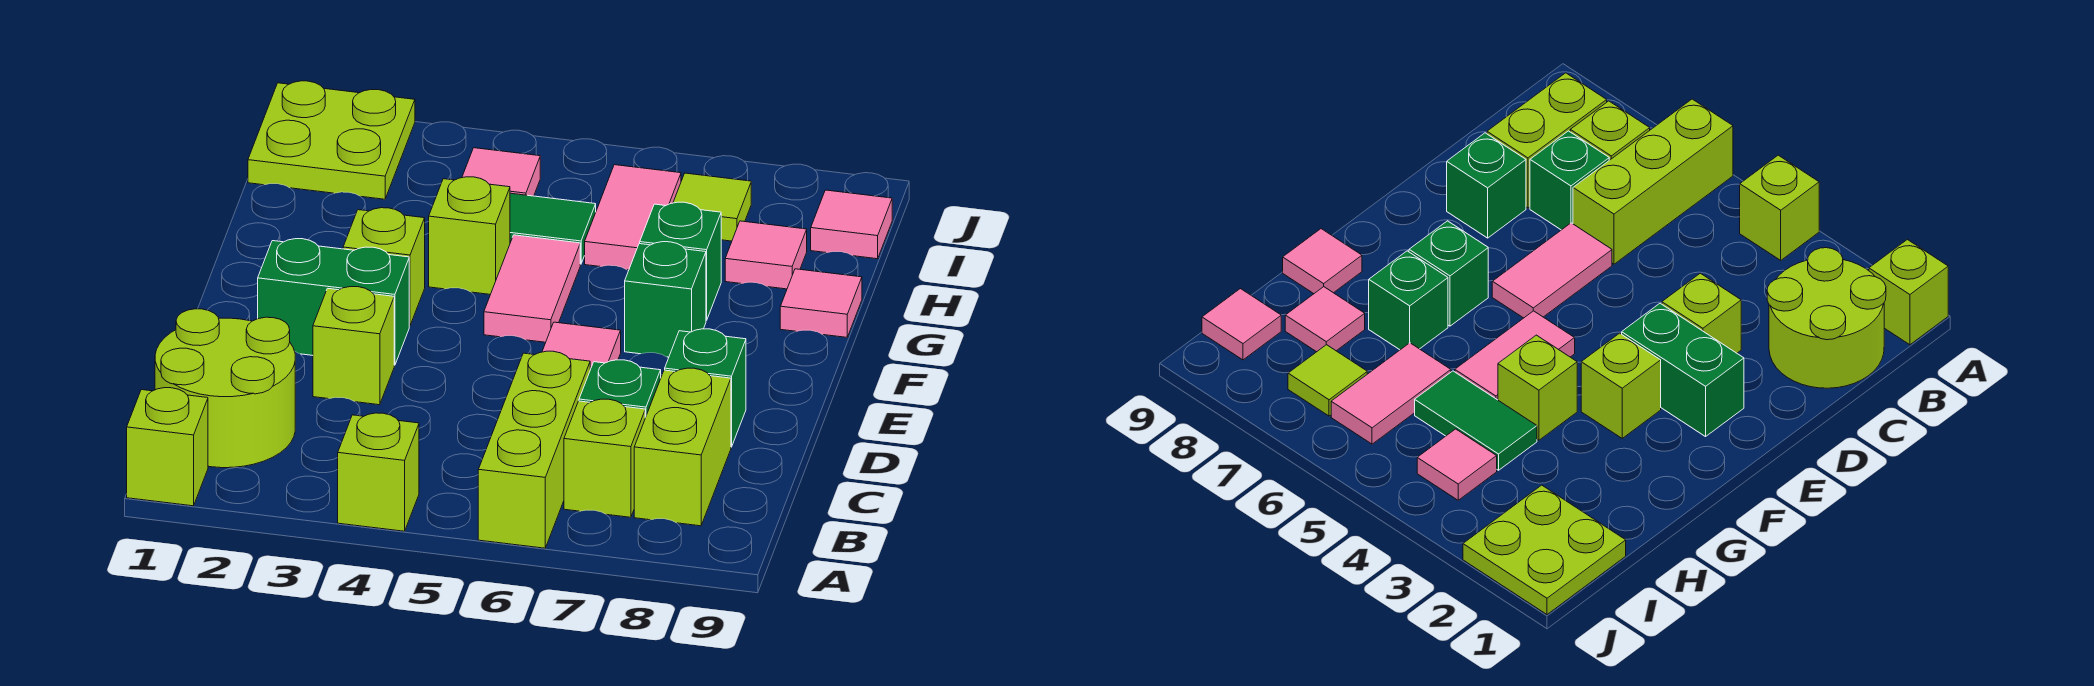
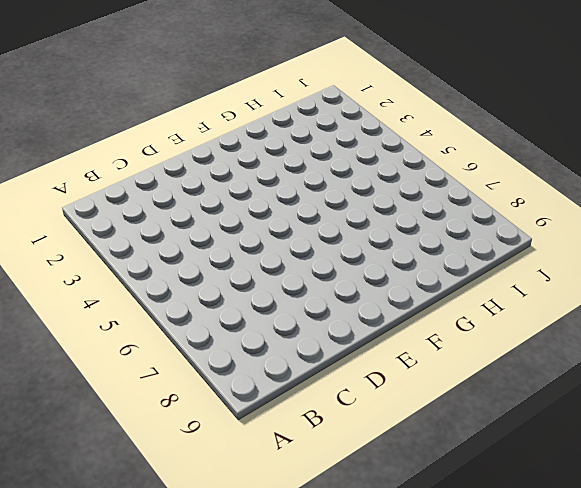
none -> lime brick A1 level 1
none -> lime brick A4 level 1
none -> lime brick A6:C6 level 1

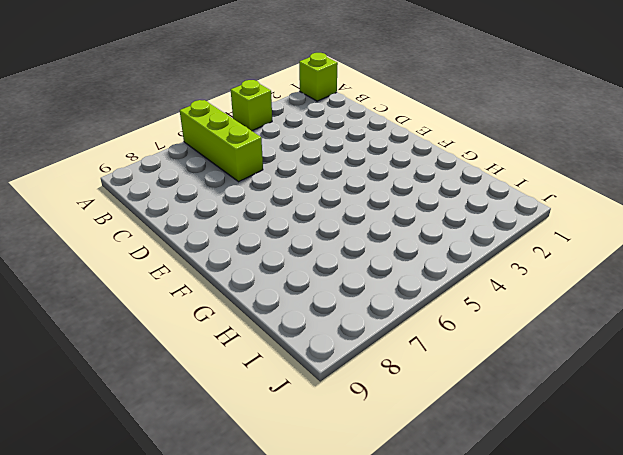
none -> lime round brick B1:C2 level 1
none -> lime brick B7 level 1
none -> lime brick B8:C8 level 1

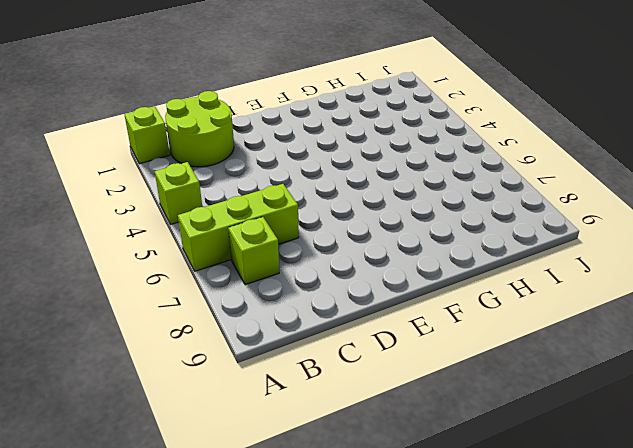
none -> lime brick B8:C8 level 1
none -> green brick C7 level 1
none -> lime brick D3 level 1

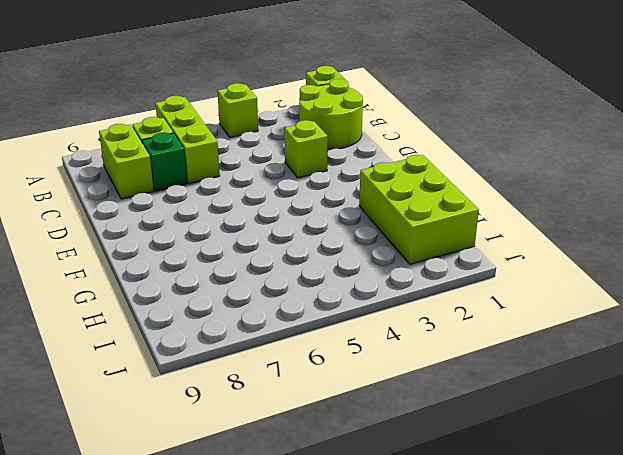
lime brick G1:I2 level 1 -> lime plate I1:J2 level 1
none -> pink tile D6:E6 level 1
none -> green brick D8 level 1
none -> green brick E2:E3 level 1

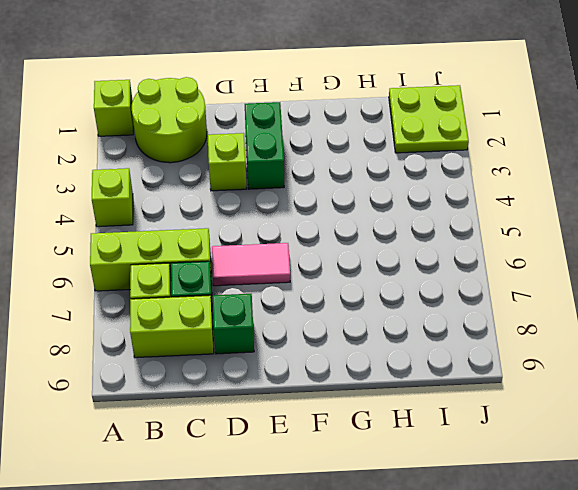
none -> lime brick F3 level 1
none -> pink tile F5:G5 level 1
none -> green brick F7 level 1

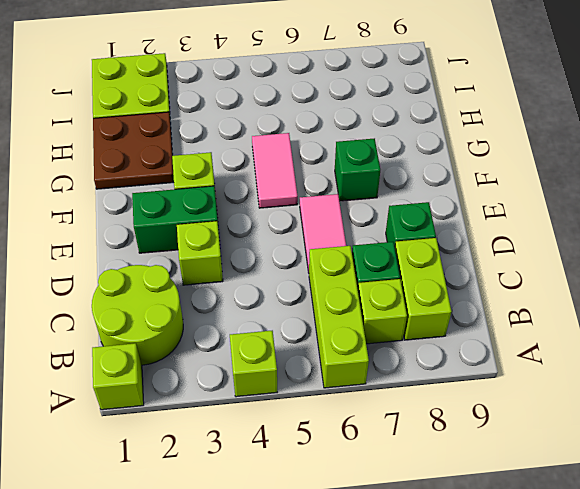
brown plate G1:H2 level 1 -> none
none -> lime brick G4 level 1
none -> green brick G7 level 1
none -> pink tile G9 level 1

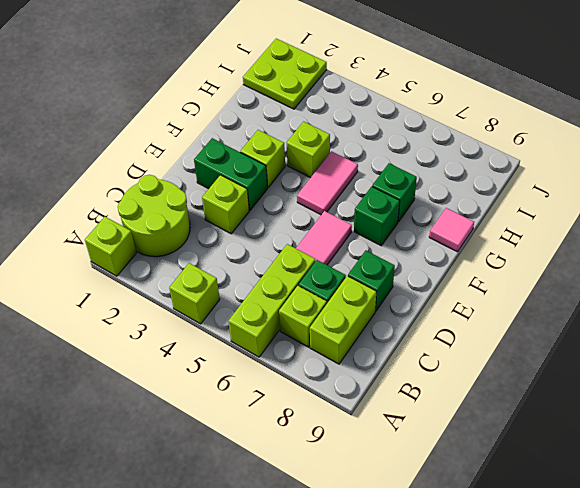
none -> green tile H4:H5 level 1
none -> pink tile H6:I6 level 1
none -> pink tile H8 level 1

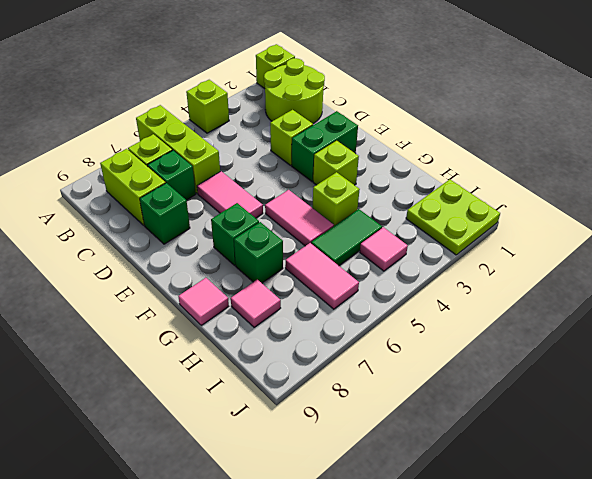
none -> lime tile I7 level 1
none -> pink tile I9 level 1

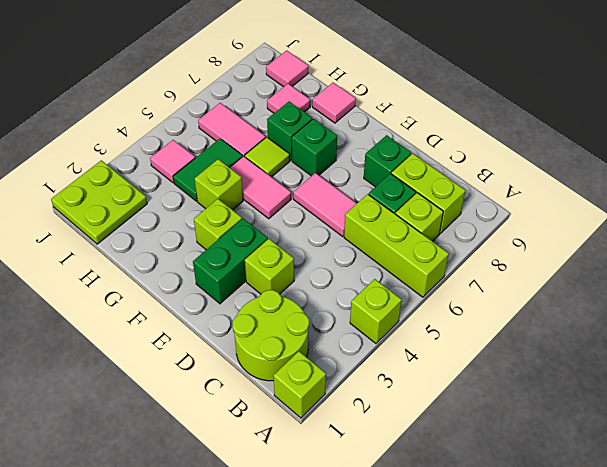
lime tile G6 level 1 -> lime tile I7 level 1

